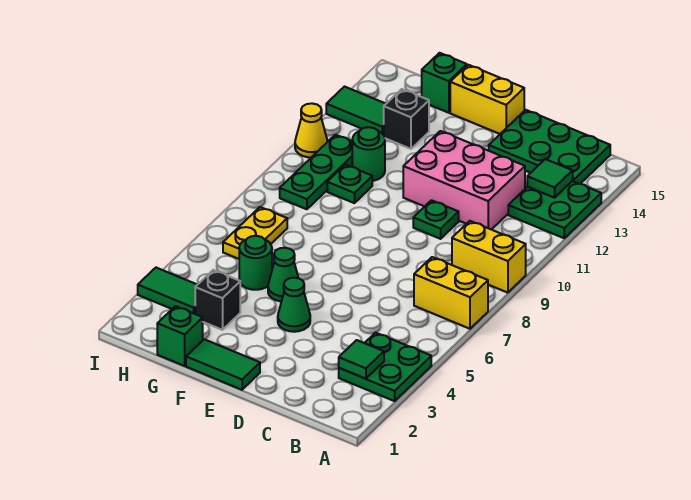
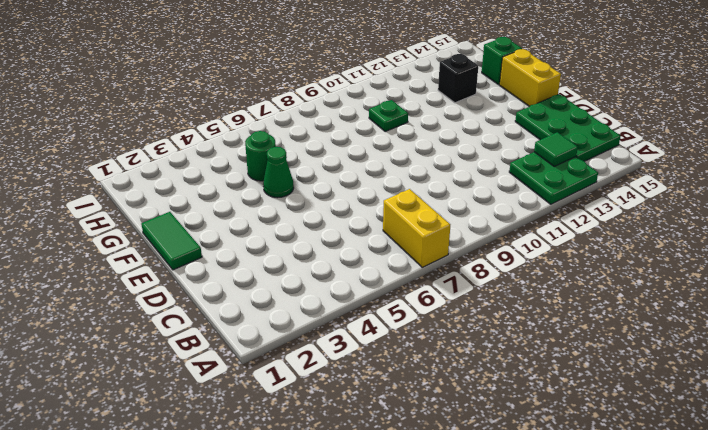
none -> green plate A3:B4 level 1
none -> yellow brick A9:B9 level 1
none -> pink brick C11:E12 level 1

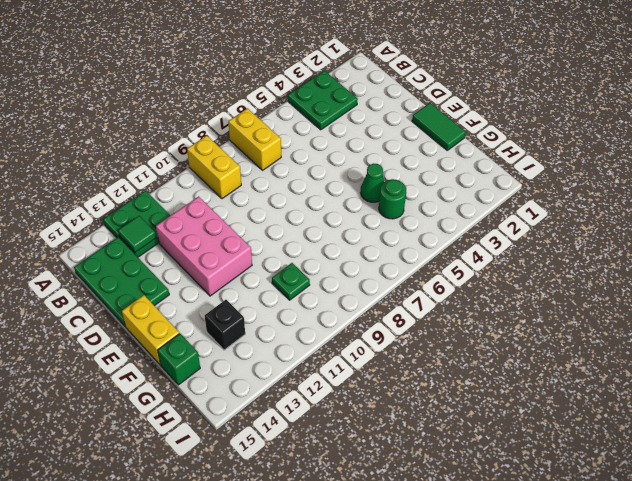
none -> green plate D10 level 1
none -> green cone E4 level 1
none -> green brick G1 level 1

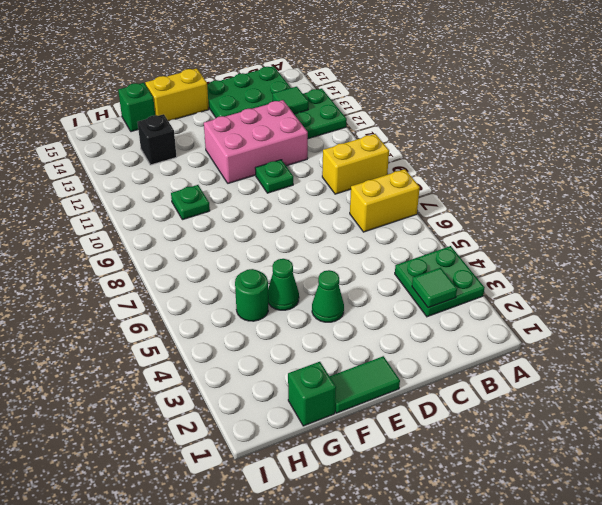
none -> black brick G3 level 1
none -> green round brick G11 level 1
none -> green tile H3:I3 level 1

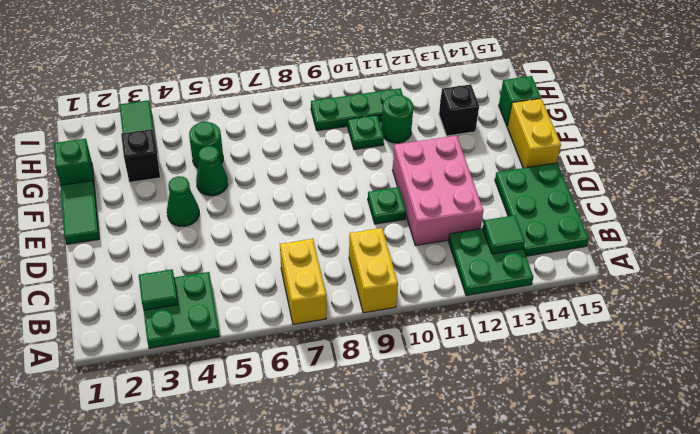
none -> yellow plate H6:H7 level 1
none -> green tile H13:I13 level 1
none -> yellow cone I11 level 1

